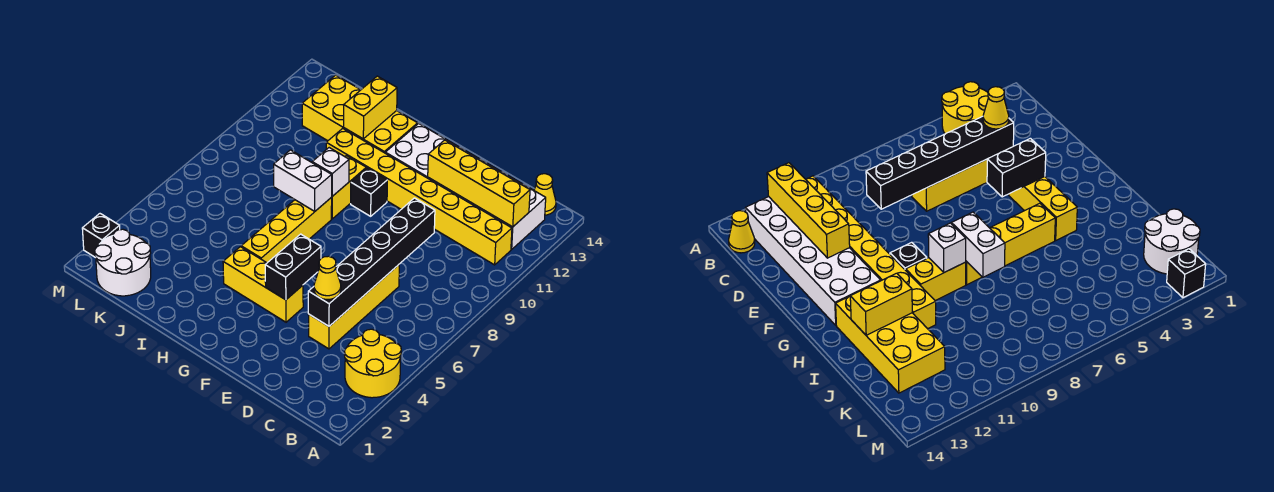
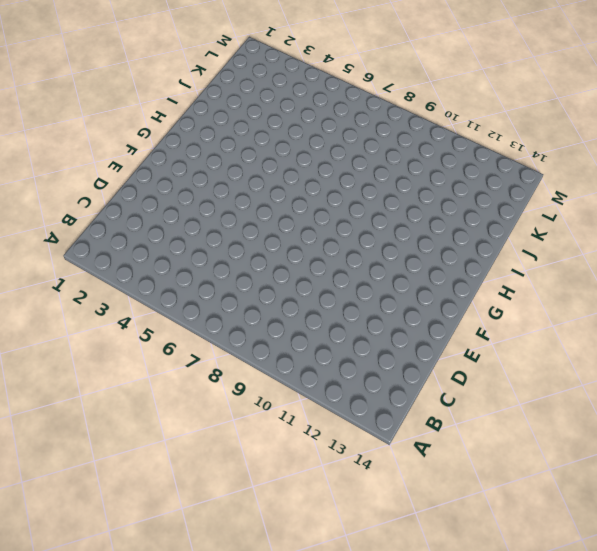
none -> yellow round brick A3:B4 level 1
none -> yellow brick B11:I11 level 1
none -> white brick B12:G13 level 1

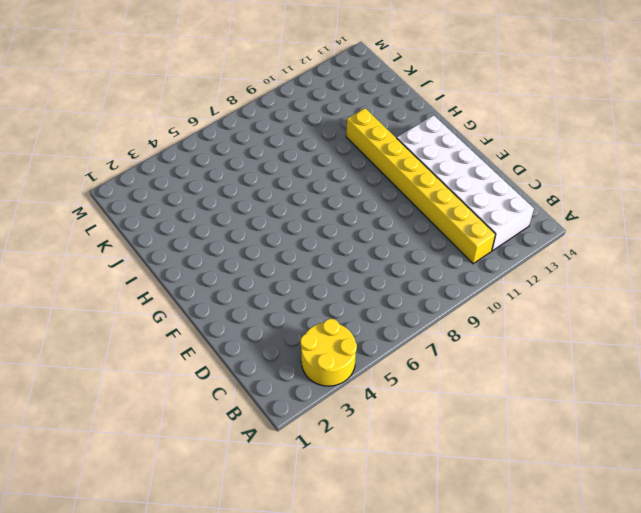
none -> yellow cone B14 level 1
none -> yellow brick D4:D7 level 1
none -> yellow brick F4:H4 level 1

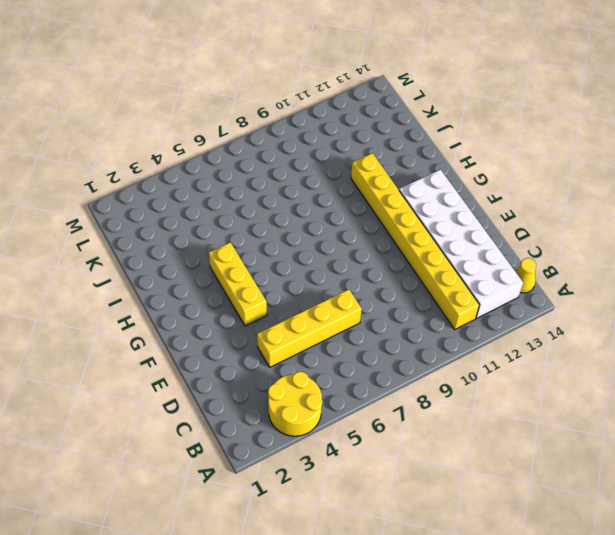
none -> black brick G10 level 1
none -> yellow brick H5:H8 level 1
none -> yellow brick H9:H10 level 1

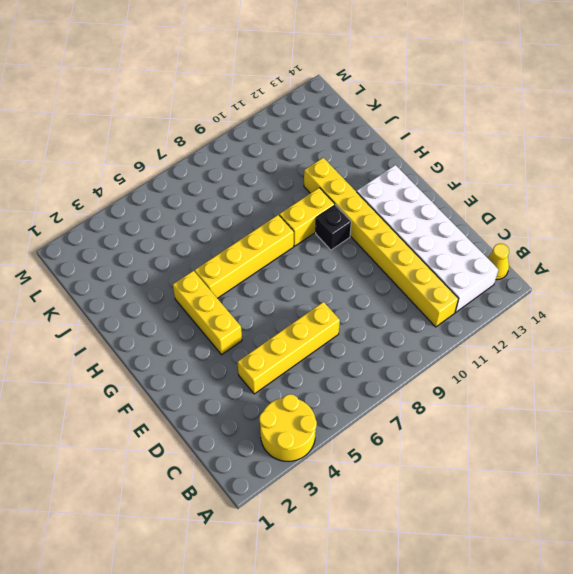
none -> yellow brick H12:K13 level 1
none -> white round brick K1:L2 level 1
none -> black brick M2 level 1

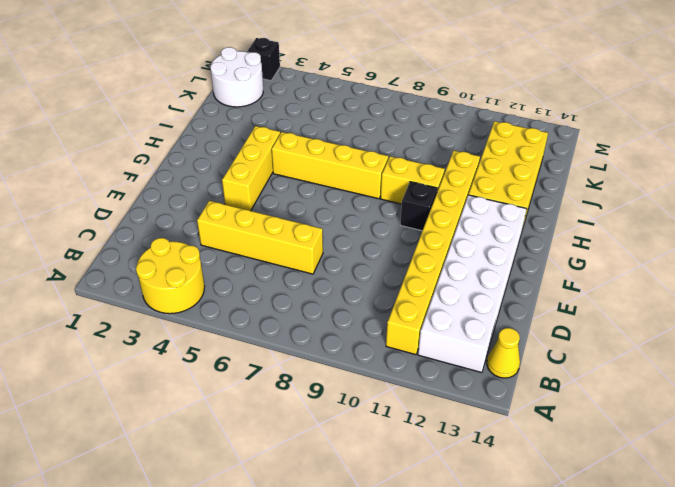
none -> yellow brick B12:E12 level 2
none -> black brick D4:D9 level 2
none -> black brick F4:F5 level 2

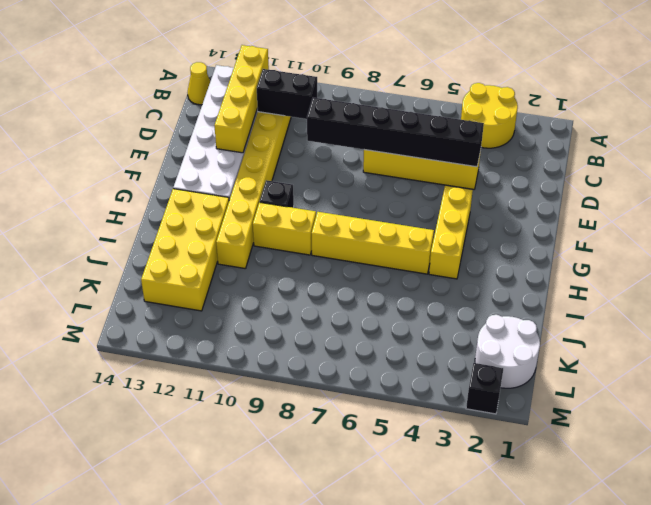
black brick C10:C11 level 2 -> black brick F4:F5 level 2
none -> white brick H8:I8 level 2
none -> white brick H9 level 2
none -> yellow brick I12:I13 level 2

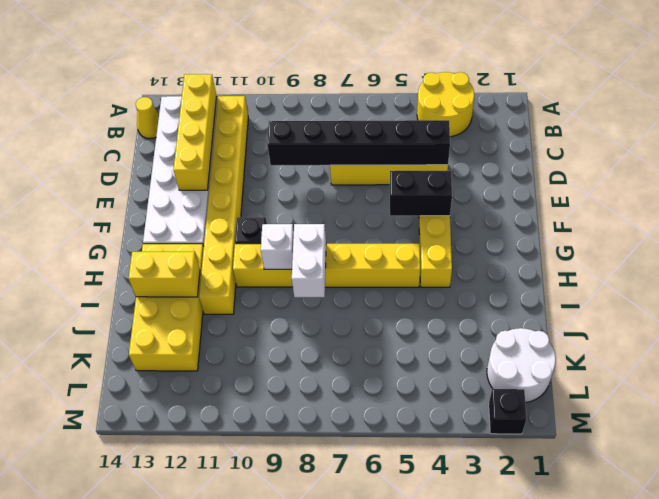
none -> yellow cone D4 level 3

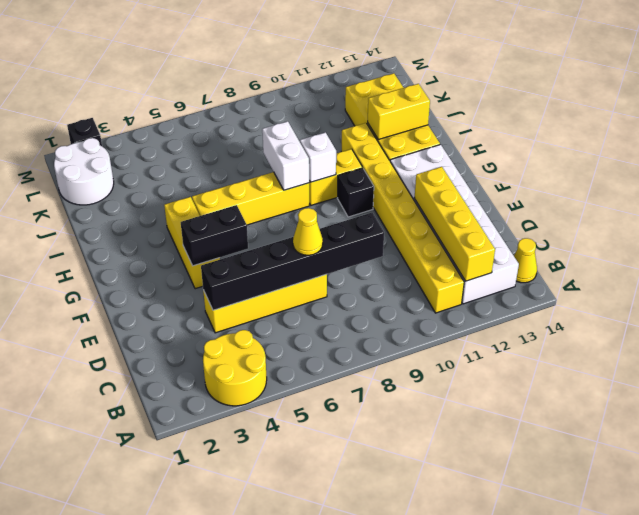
yellow cone D7 level 3 -> yellow cone D4 level 3

